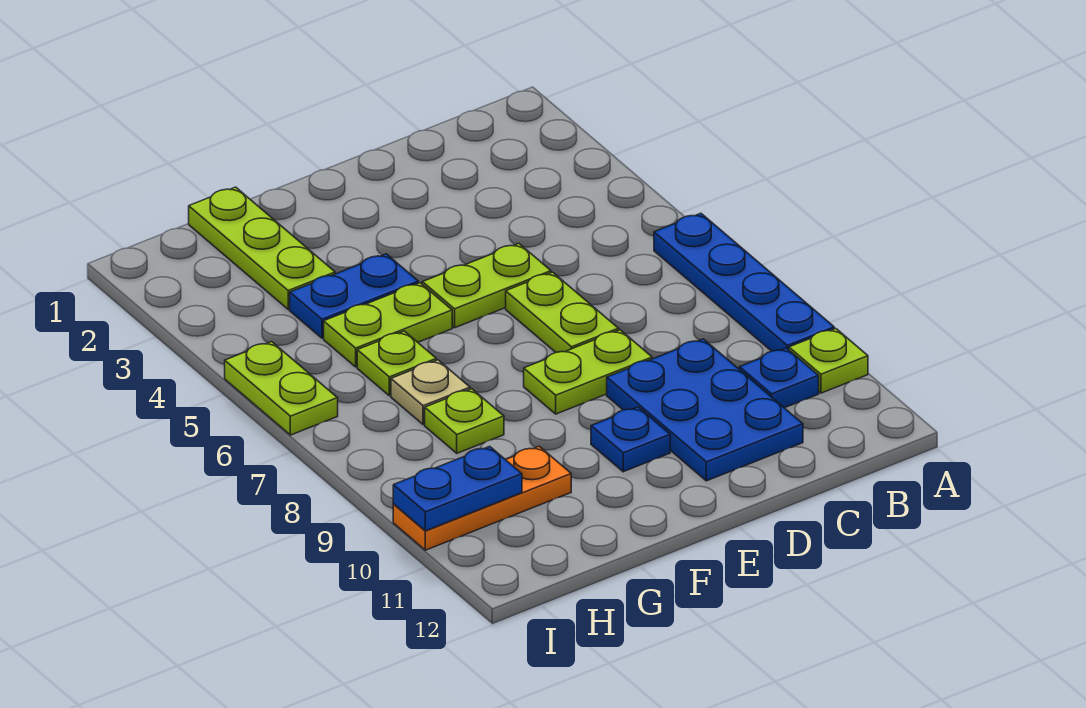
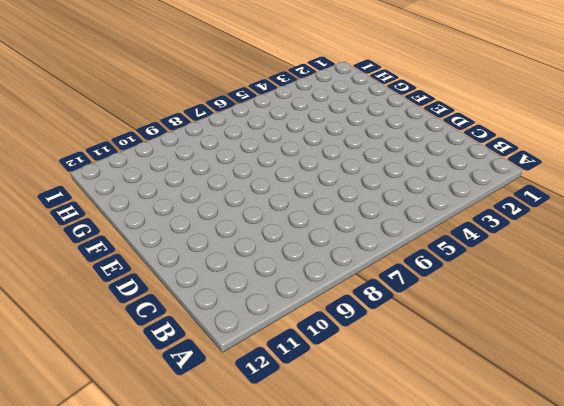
none -> blue plate A6:A9 level 1
none -> lime plate A10 level 1
none -> blue plate B10 level 1

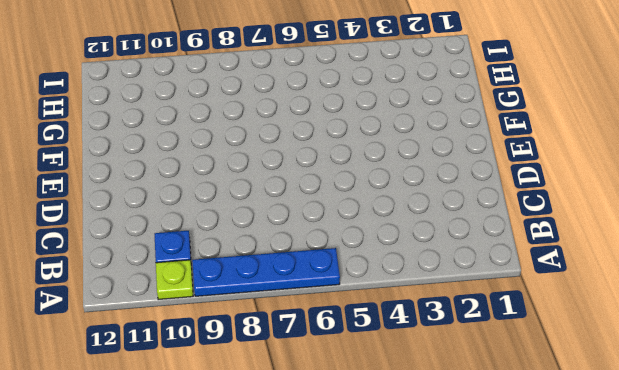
none -> blue plate C9:D11 level 1
none -> lime plate D5:E5 level 1
none -> lime plate D6:D7 level 1

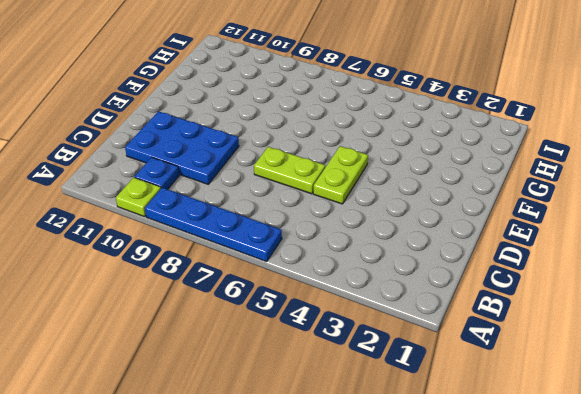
none -> lime plate D8:E8 level 1
none -> blue plate E10 level 1
none -> blue plate F4:G4 level 1

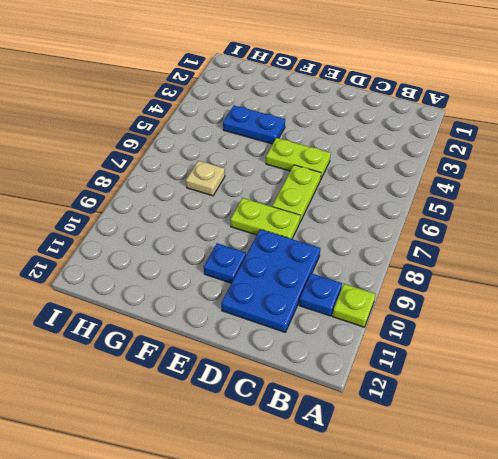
none -> blue plate A6:A9 level 1
none -> lime plate F5:G5 level 1
none -> lime plate G1:G3 level 1

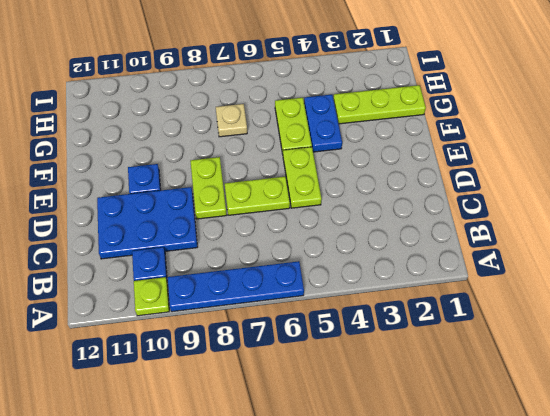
none -> lime plate G6 level 1
none -> lime plate G8 level 1
none -> orange plate G10:I10 level 1

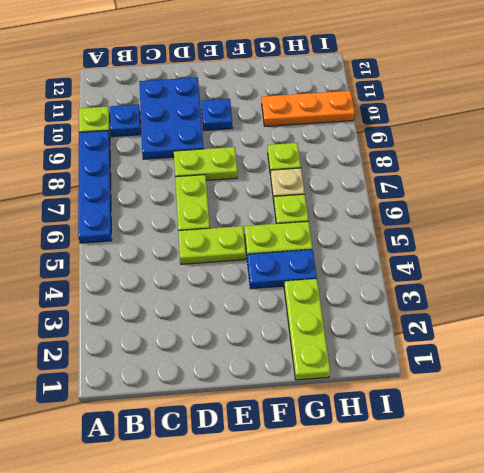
none -> lime plate I5:I6 level 1
none -> blue plate H10:I10 level 2

